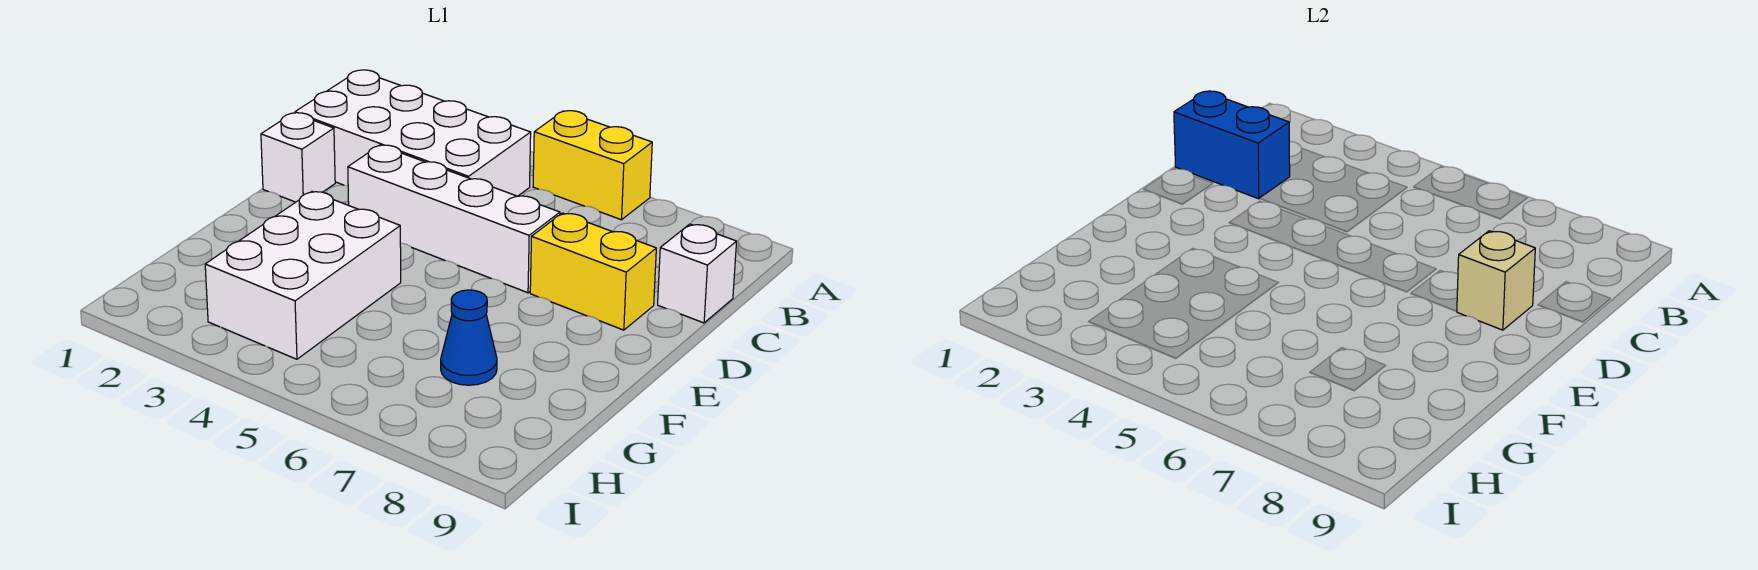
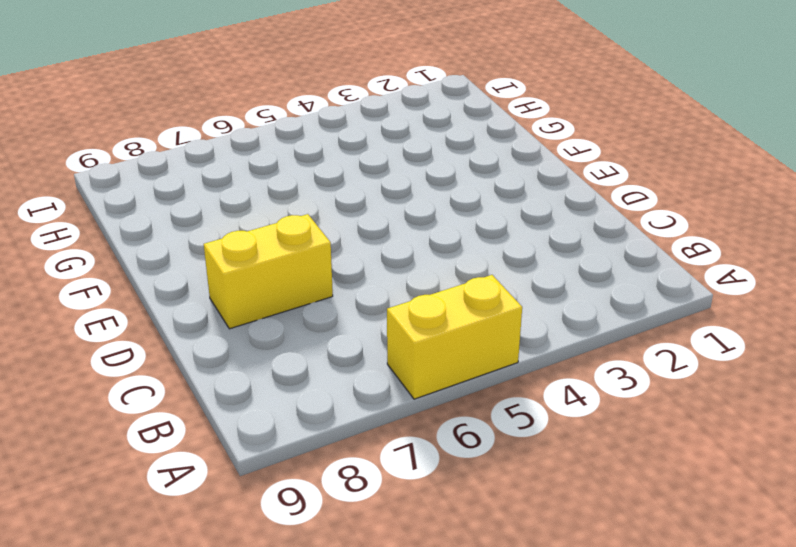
none -> white brick B1:C4 level 1
none -> white brick C9 level 1

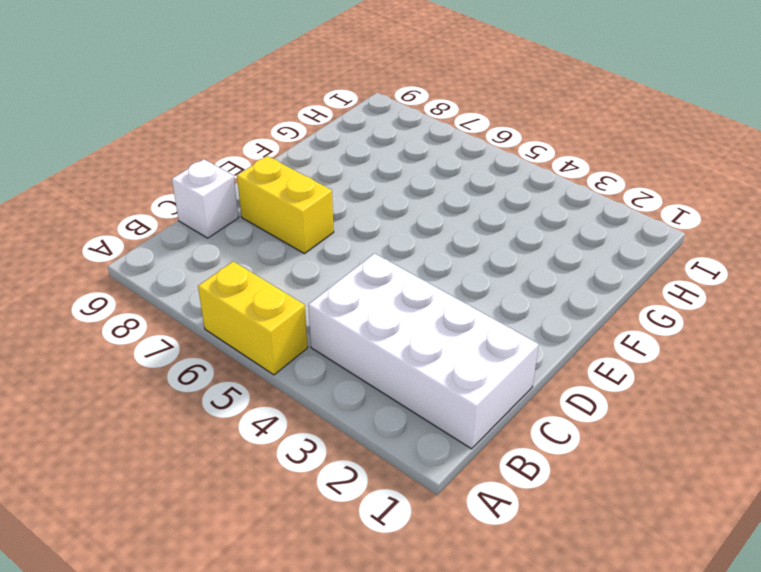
none -> white brick D1 level 1
none -> white brick D3:D6 level 1

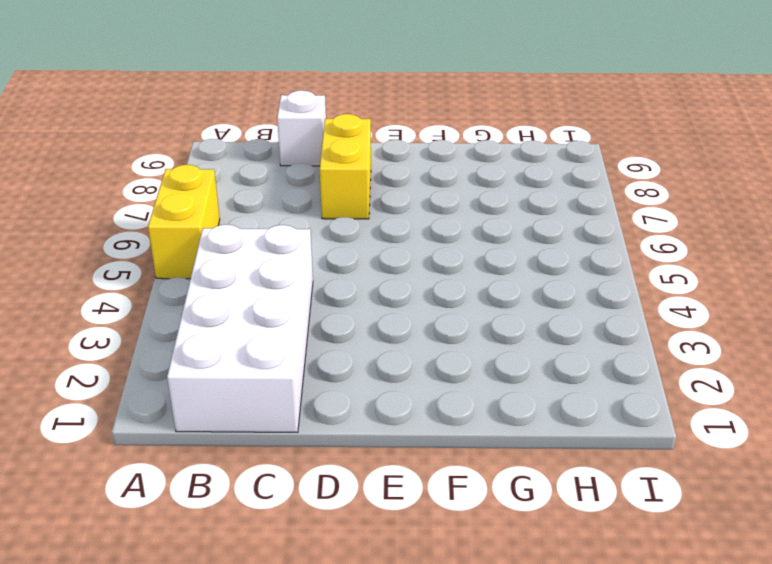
none -> white brick D1 level 1
none -> white brick D3:D6 level 1

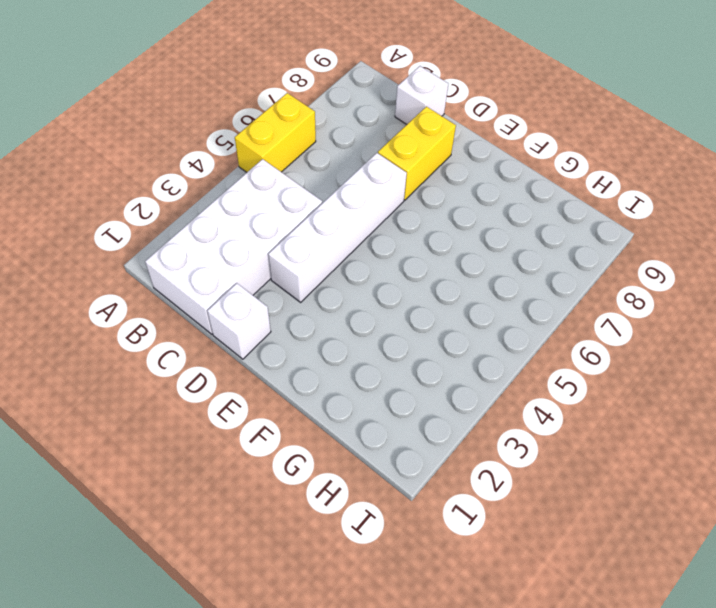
none -> white brick F3:H4 level 1
none -> blue cone G7 level 1

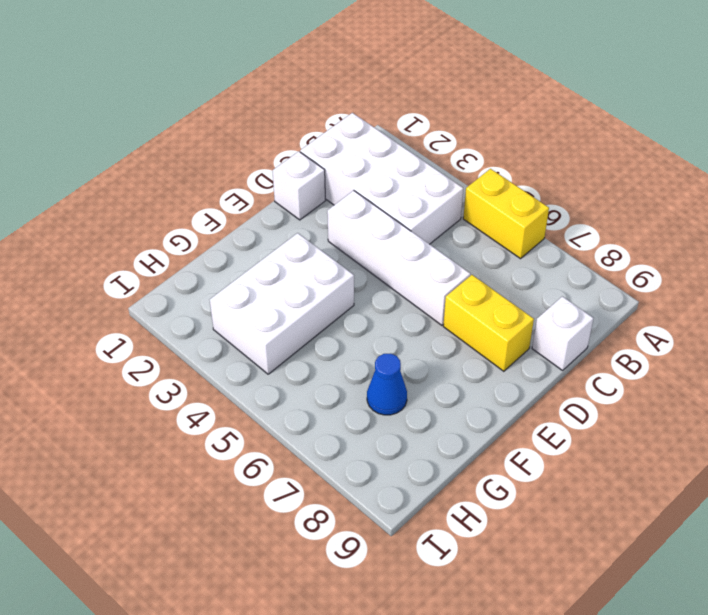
none -> blue brick C1:C2 level 2
none -> tan brick D8 level 2

